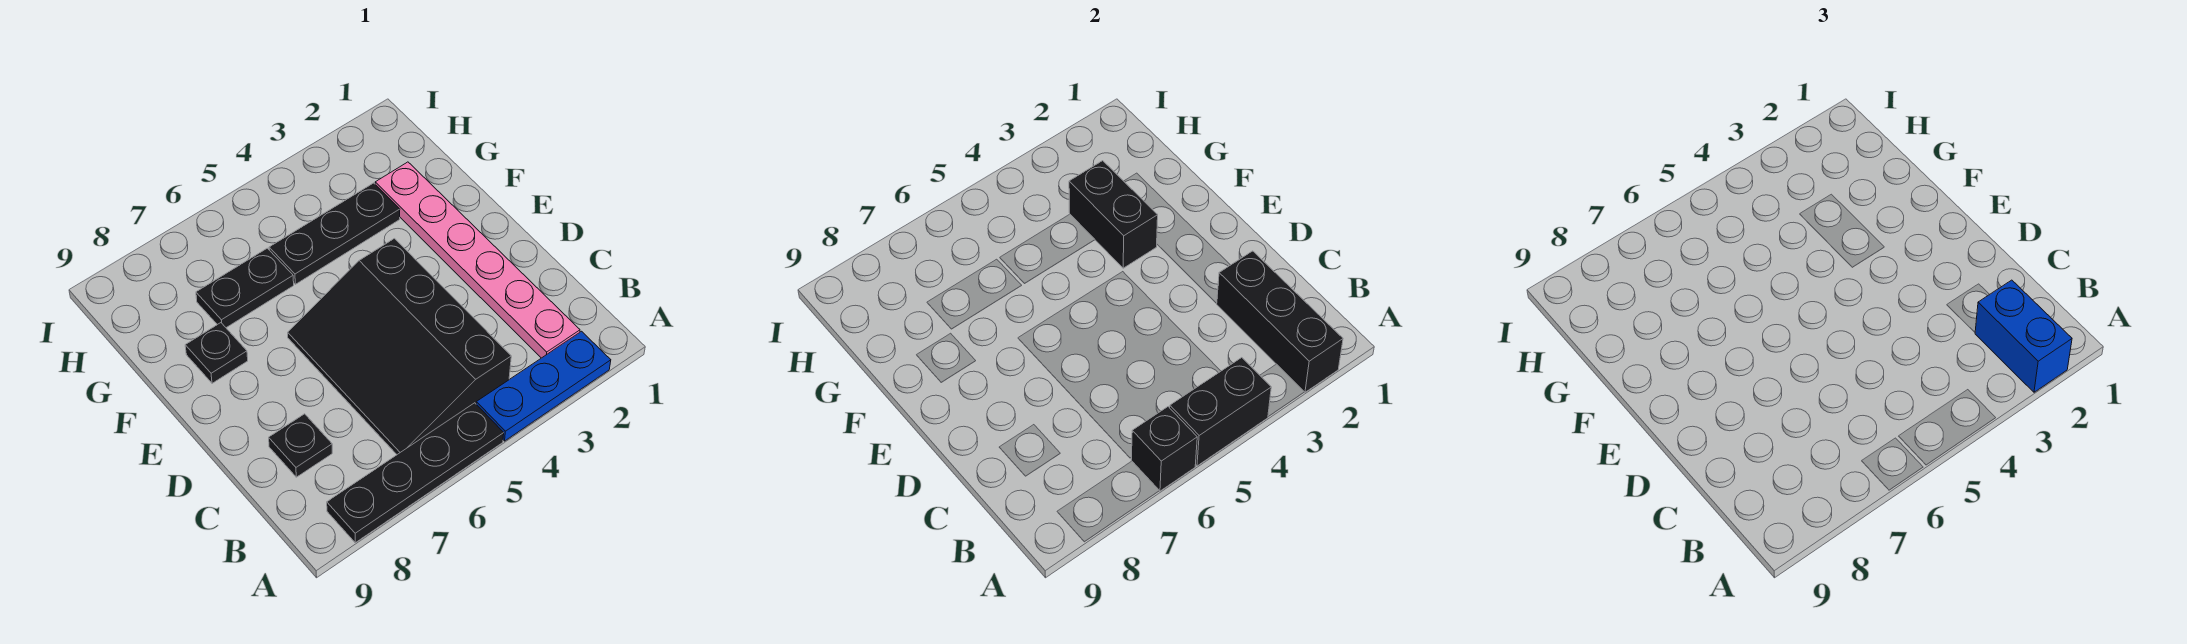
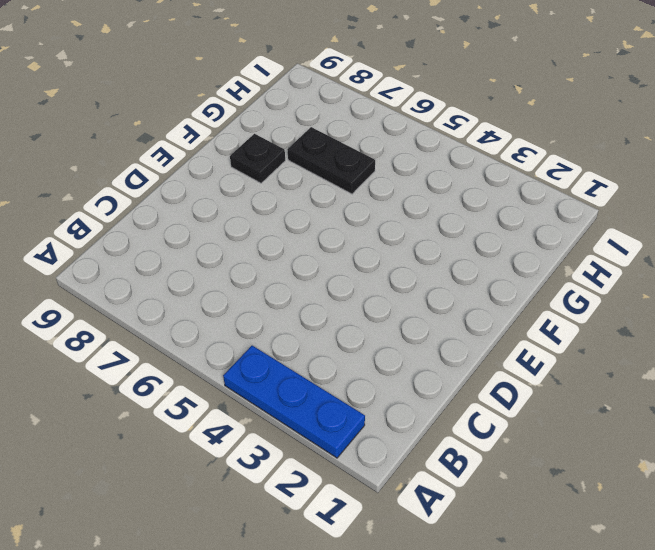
none -> black plate A5:A8 level 1
none -> pink plate B2:G2 level 1
none -> black slope B4:E6 level 1 top 4

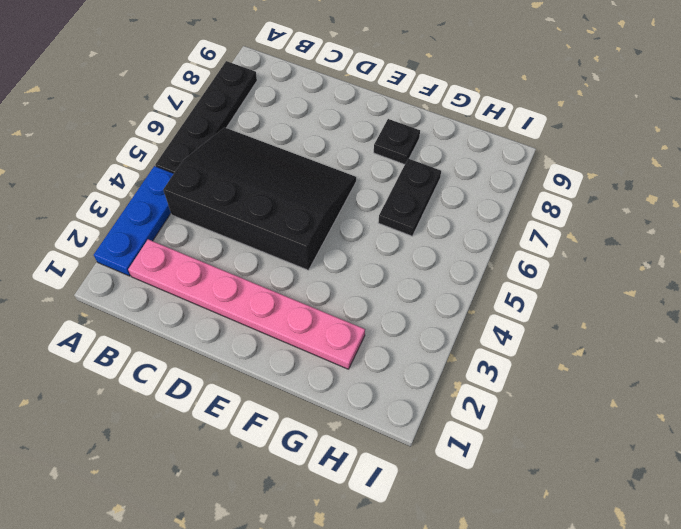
none -> black plate C8 level 1
none -> black plate G3:G5 level 1
none -> black brick A2:C2 level 2

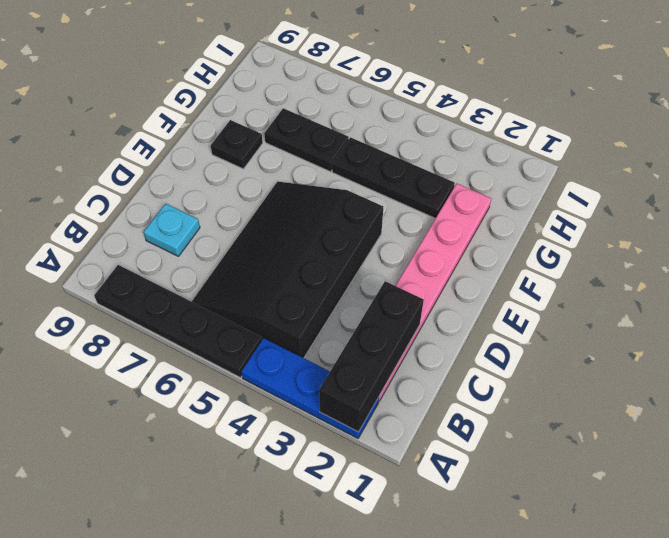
cyan plate C8 level 1 -> black plate C8 level 1
none -> black brick A4:A5 level 2
none -> black brick A6 level 2
none -> black brick F3:G3 level 2

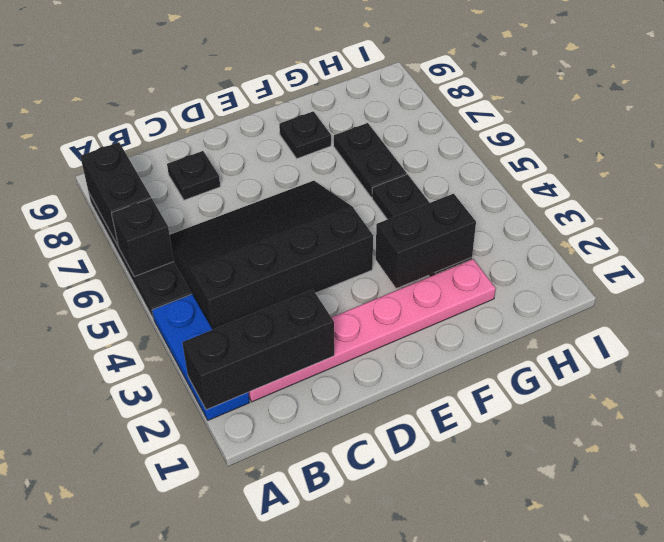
black brick A7:A8 level 2 -> black brick A4:A5 level 2
none -> blue brick A2:B2 level 3

